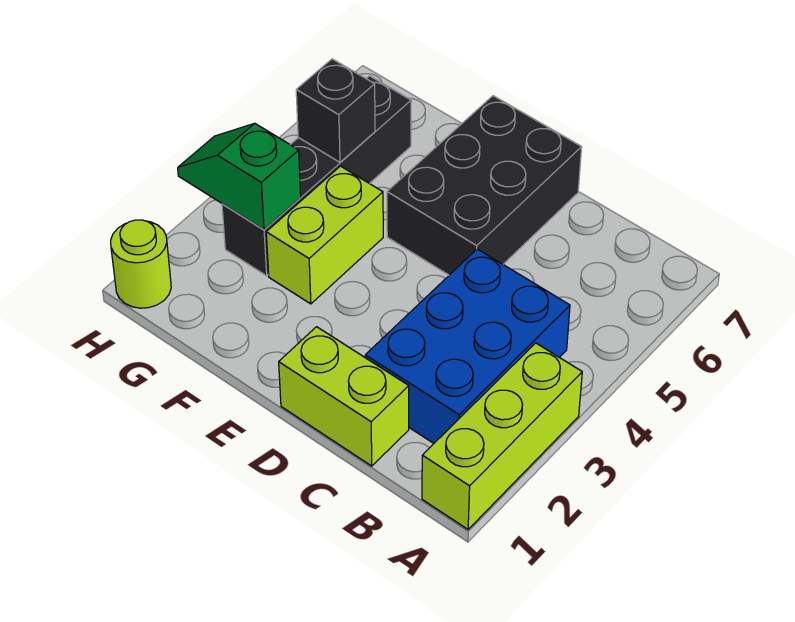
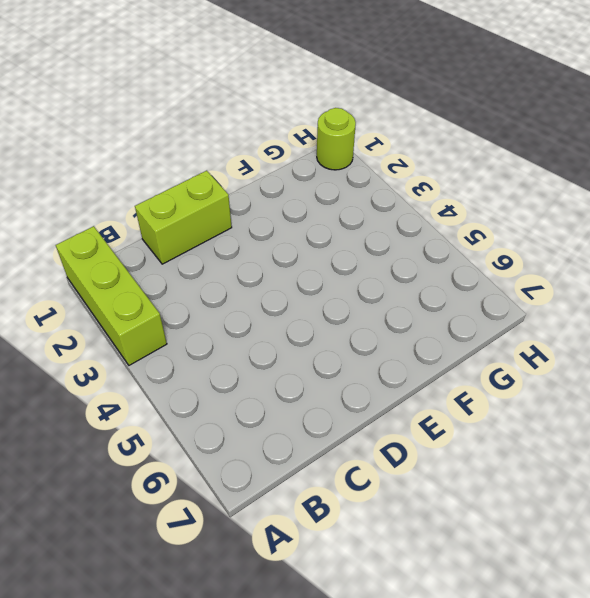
none -> blue brick B2:C4 level 1
none -> black brick D5:E7 level 1

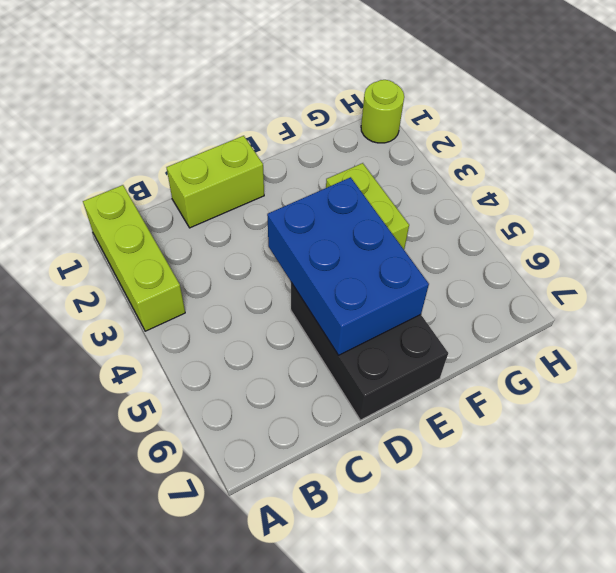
blue brick D4:E6 level 2 -> blue brick B2:C4 level 1
none -> black brick G3:G6 level 1
none -> green slope G3:H3 level 2 top G

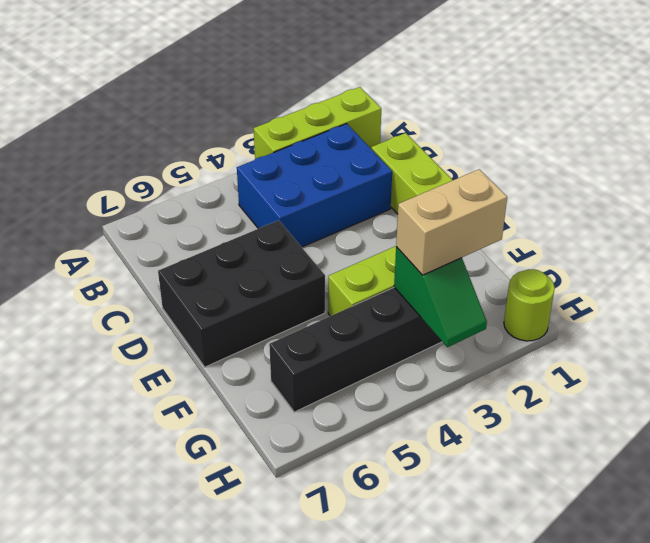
tan brick G2:G3 level 3 -> none
none -> black brick G5 level 2

